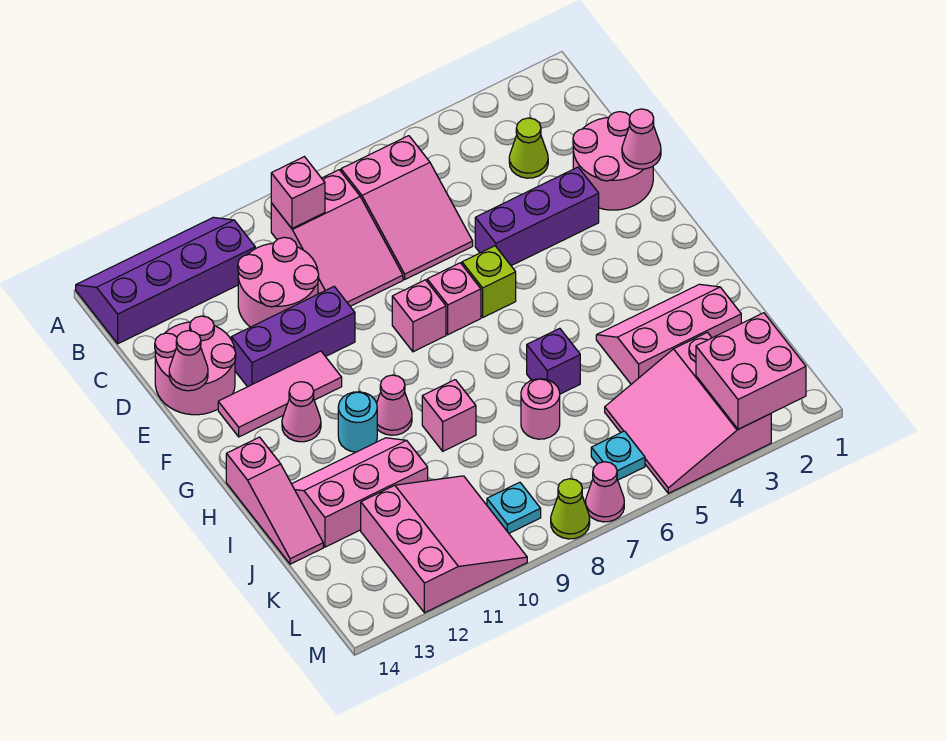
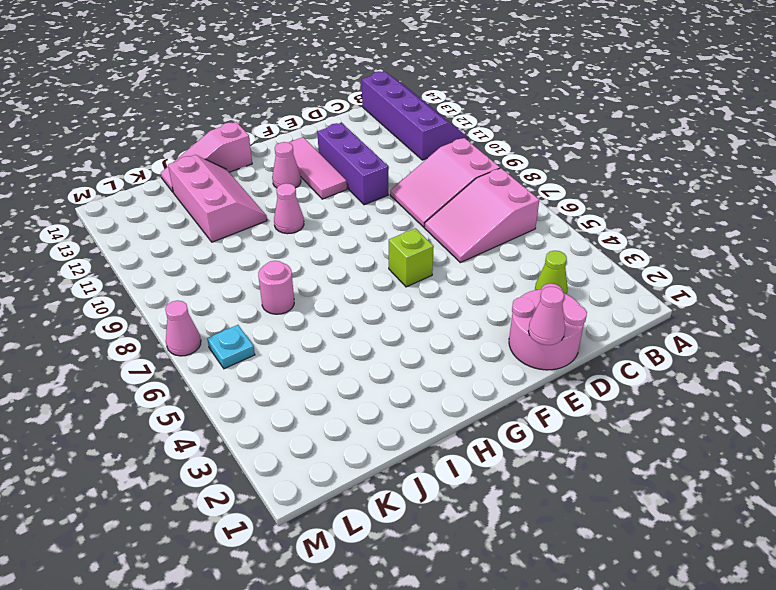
none -> pink round brick C10:D11 level 1
none -> pink round brick D13:E14 level 1
none -> purple brick E3:E5 level 1
none -> pink brick F7 level 1

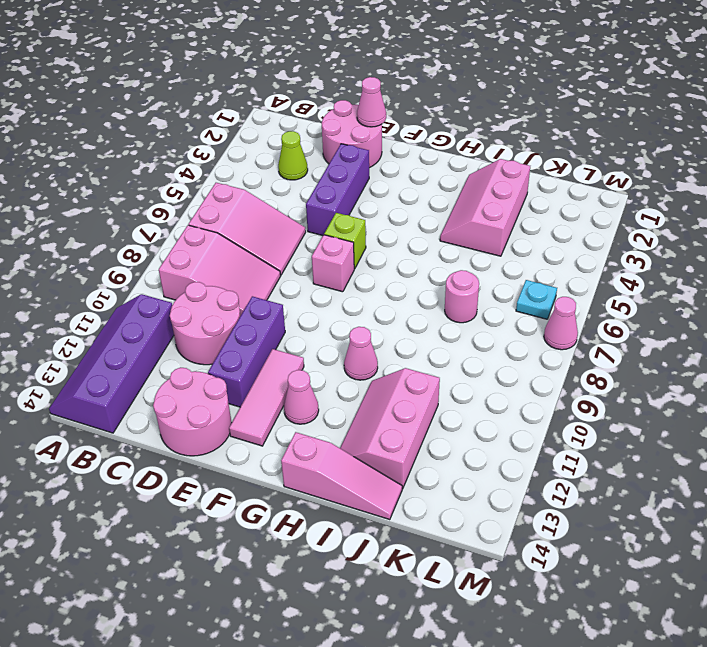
none -> pink brick F8 level 1
none -> cyan round brick H11 level 1
none -> purple brick I6 level 1
none -> pink brick I9 level 1

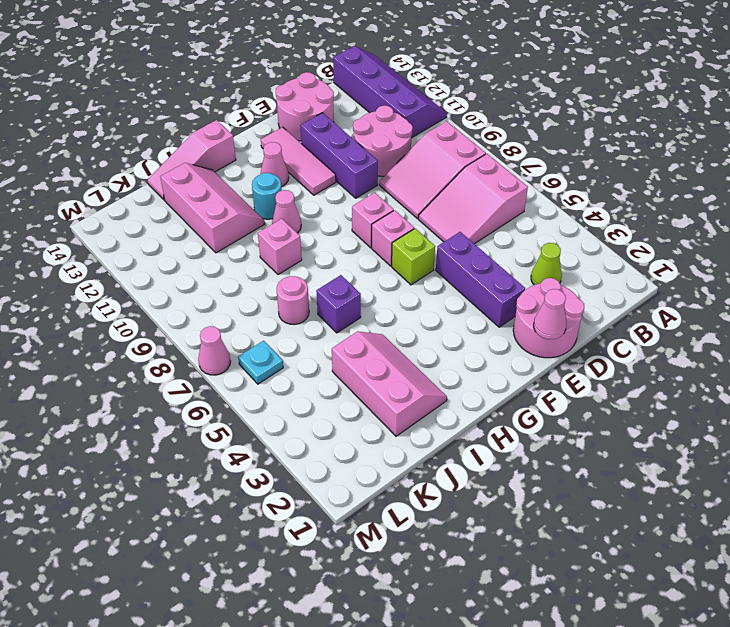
none -> pink slope K3:M5 level 1 top 3
none -> pink slope K10:M12 level 1 top 12
none -> cyan plate L9 level 1
none -> lime cone M8 level 1

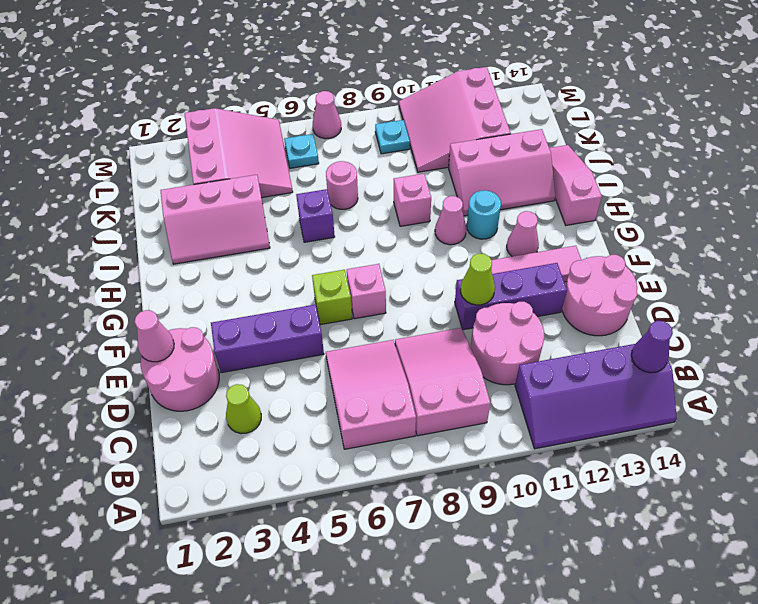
purple cone B14 level 2 -> none
lime cone E10 level 2 -> lime cone M8 level 1
none -> pink brick F8 level 1
none -> pink brick B9 level 2
none -> pink cone E14 level 2
none -> pink brick L2:M3 level 2

